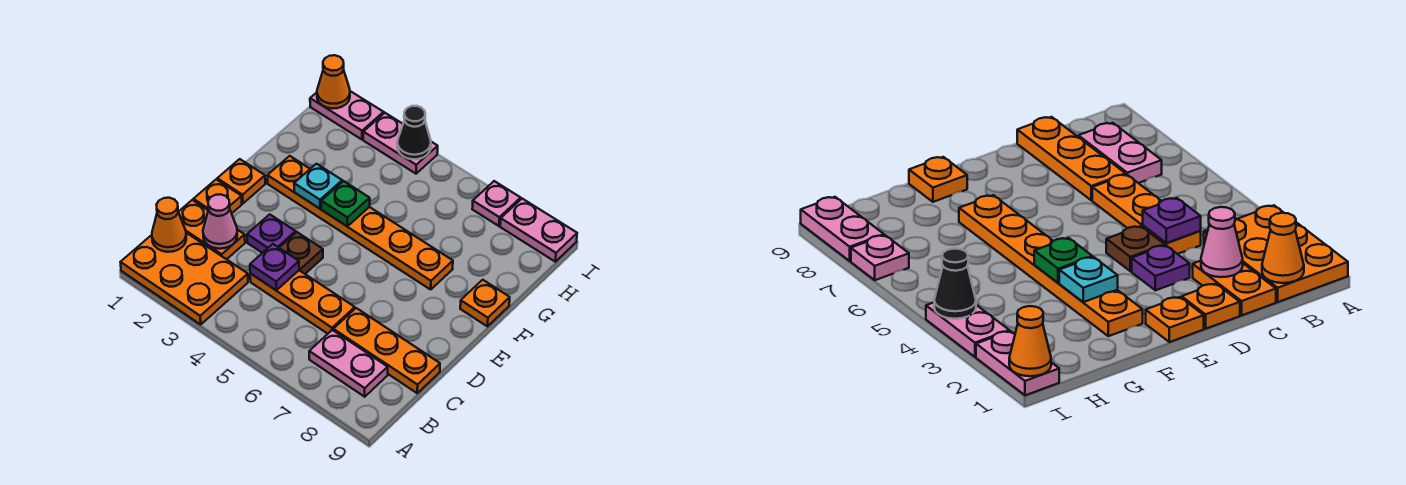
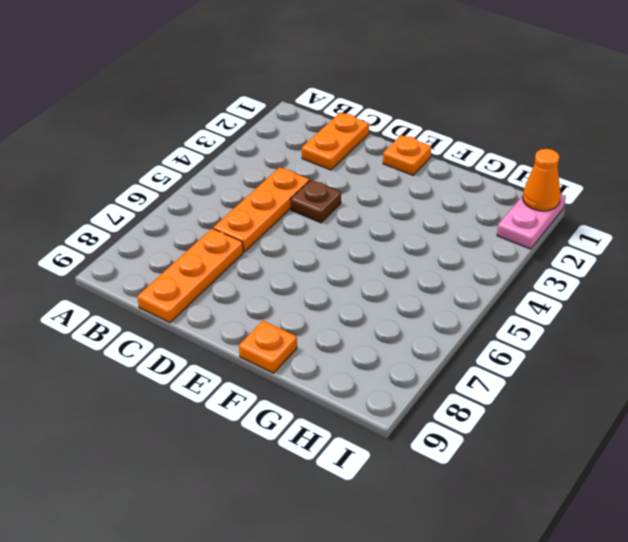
none -> orange plate A1:B3 level 1
none -> pink plate B7:B8 level 1
none -> orange plate D1 level 1

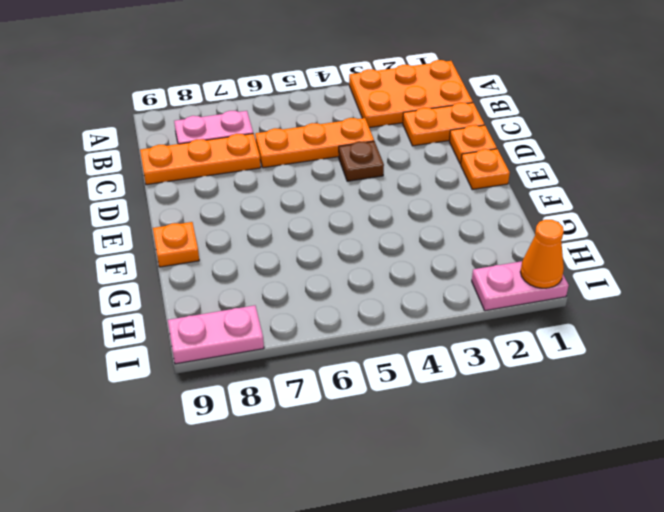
none -> purple plate D3 level 1
none -> orange plate F2:F7 level 1
none -> pink plate I3:I4 level 1

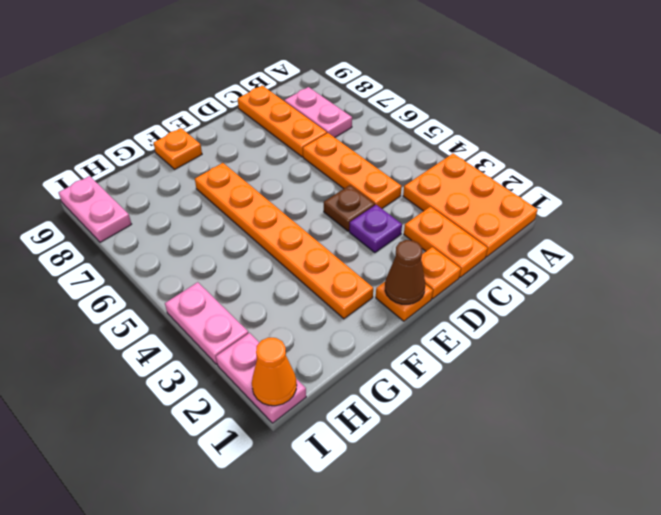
brown cone E1 level 2 -> none
none -> pink plate I7 level 1
none -> orange cone B1 level 2
none -> pink cone C2 level 2

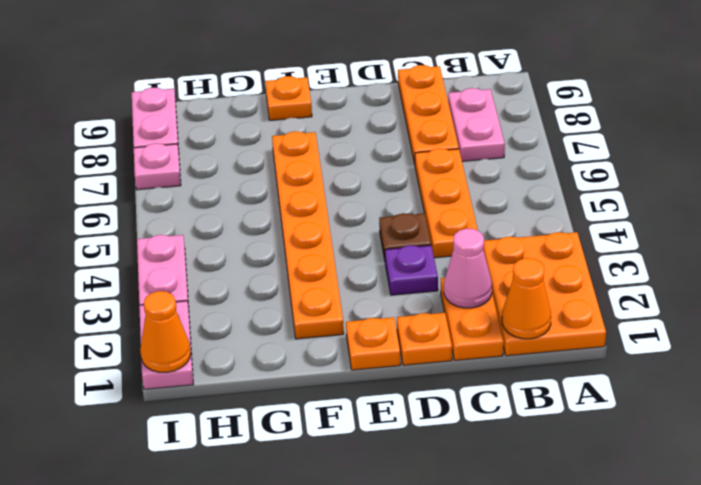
none -> purple plate C4 level 2
none -> cyan plate F3 level 2
none -> green plate F4 level 2

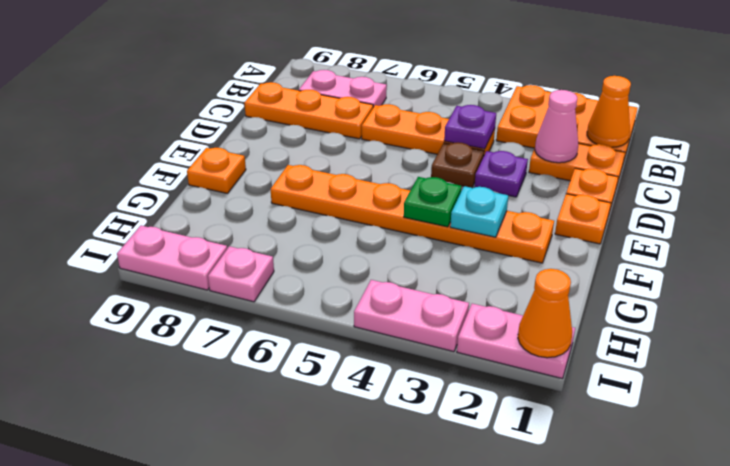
none -> black cone I4 level 2

